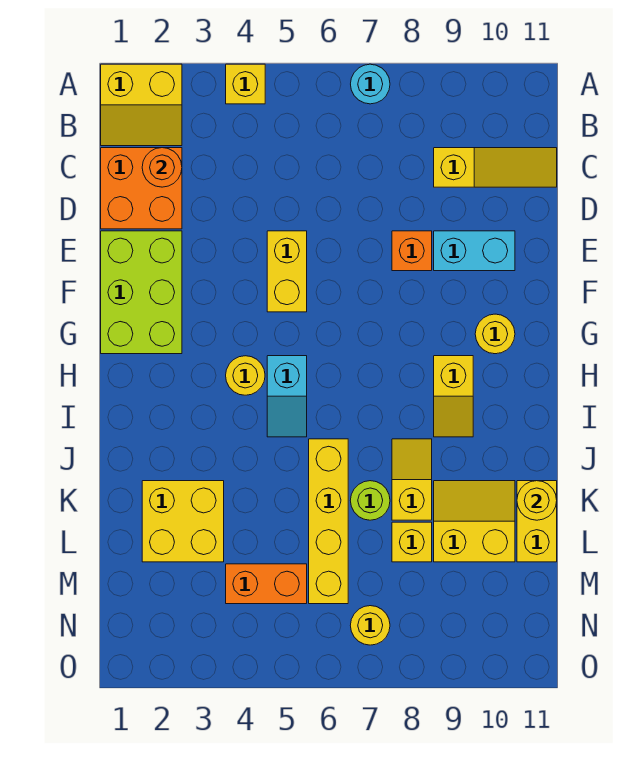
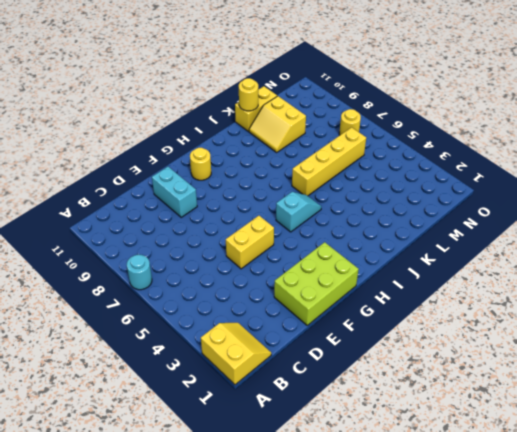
none -> yellow brick A4 level 1
none -> orange brick C1:D2 level 1
none -> yellow slope C9:C11 level 1 top 9

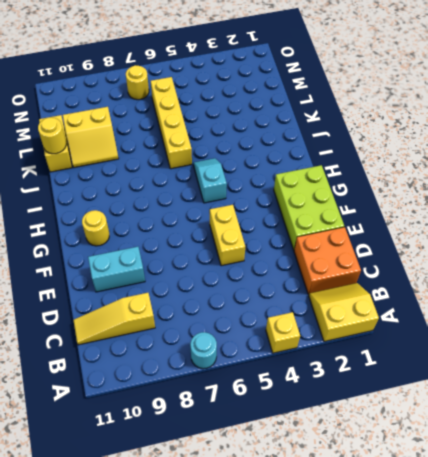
none -> orange brick E8 level 1
none -> yellow round brick H4 level 1
none -> yellow slope H9:I9 level 1 top H

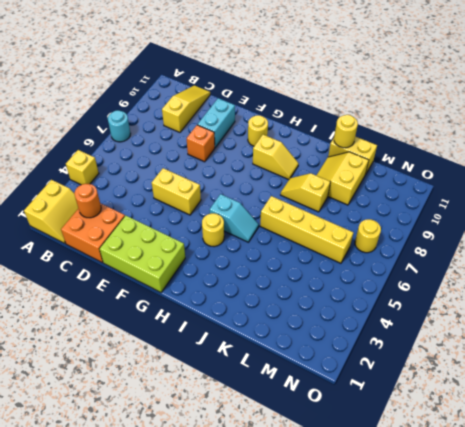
none -> yellow brick K2:L3 level 1
none -> lime round brick K7 level 1
none -> yellow brick L8 level 1

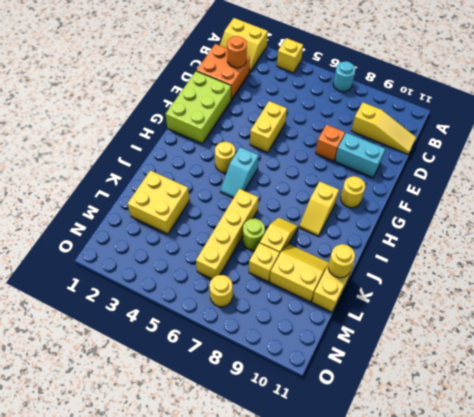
none -> orange brick M4:M5 level 1

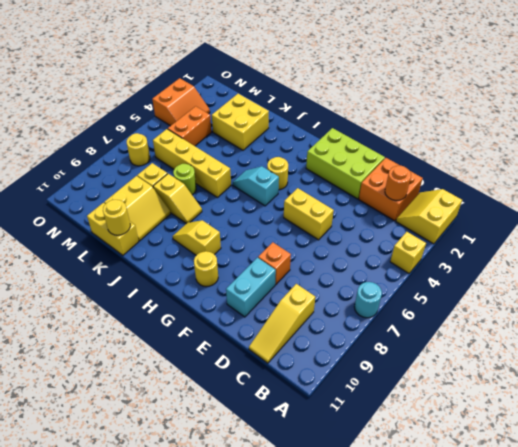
orange slope N3:O4 level 1 top O -> none

